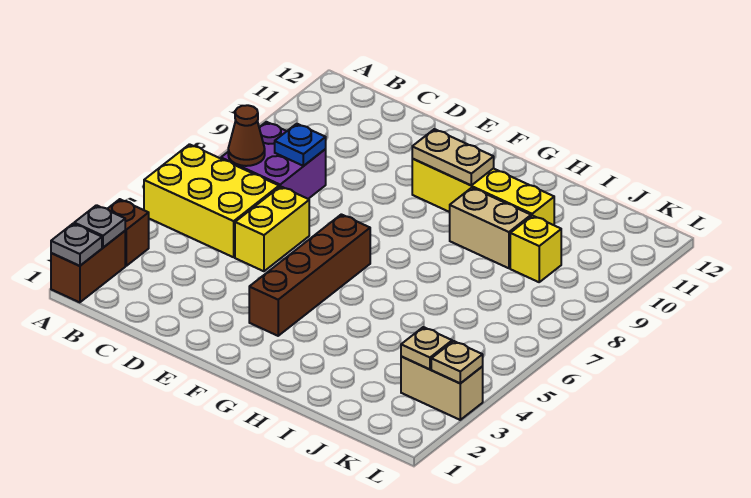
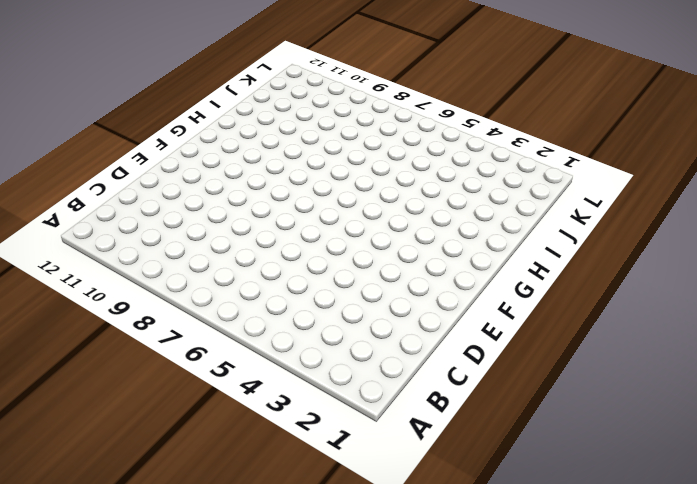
none -> brown brick A1:A2 level 1
none -> brown brick A3 level 1
none -> yellow brick A5:C6 level 1

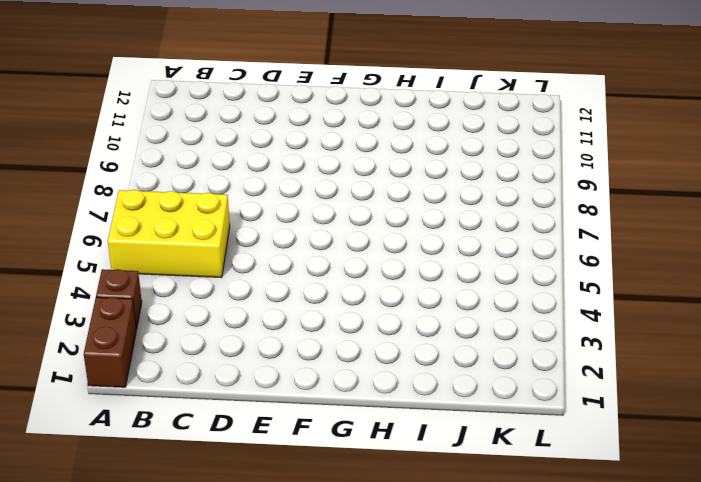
none -> purple brick B7:C8 level 1
none -> yellow brick D5:D6 level 1
none -> brown brick F3:F6 level 1

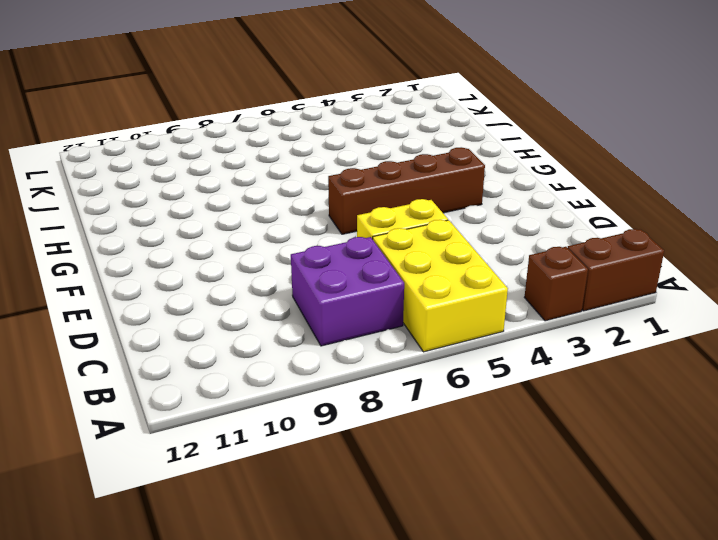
none -> yellow brick F10:I10 level 1
none -> tan brick H9:I9 level 1
none -> yellow brick J9 level 1

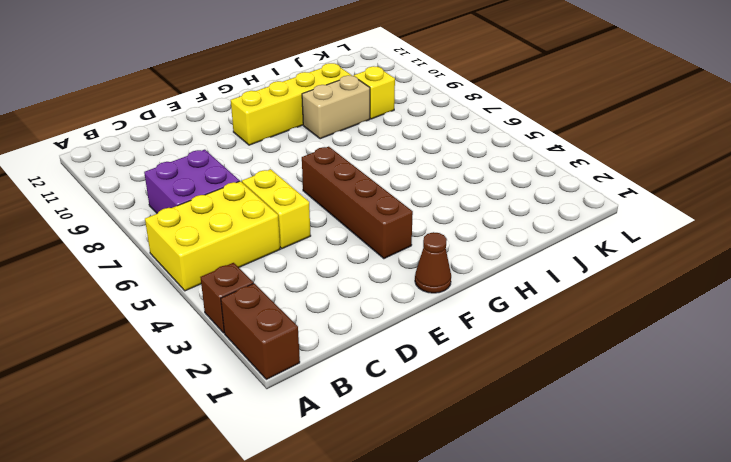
brown cone F1 level 1 -> brown cone B7 level 2
none -> tan brick K3:L3 level 1
none -> grey plate A1 level 2
none -> grey plate A2 level 2

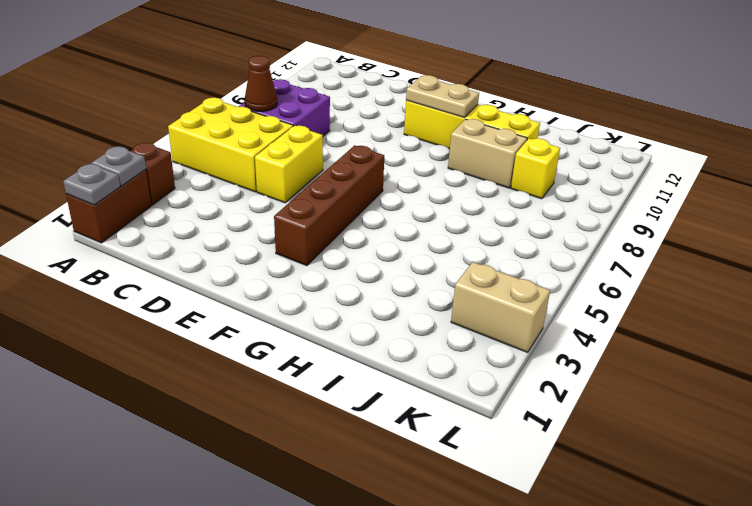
none -> blue plate C8 level 2
none -> tan plate K3 level 2
none -> tan plate L3 level 2

